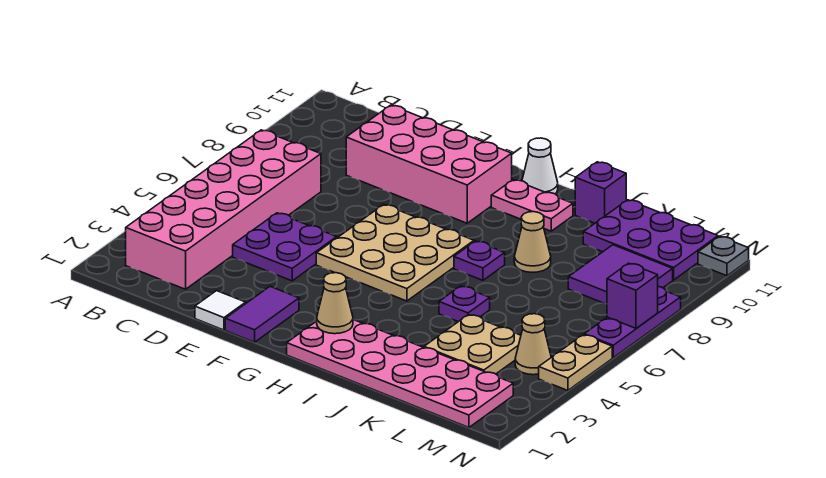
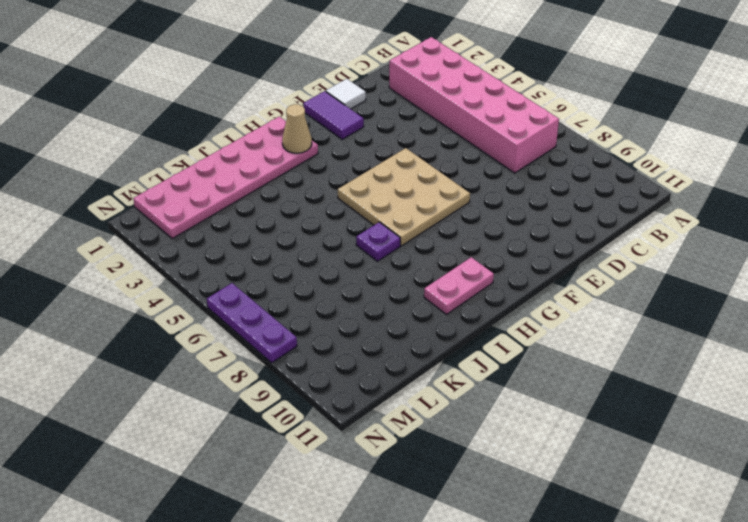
none -> purple plate D4:E5 level 1
none -> pink brick D9:G10 level 1
none -> white cone H11 level 1

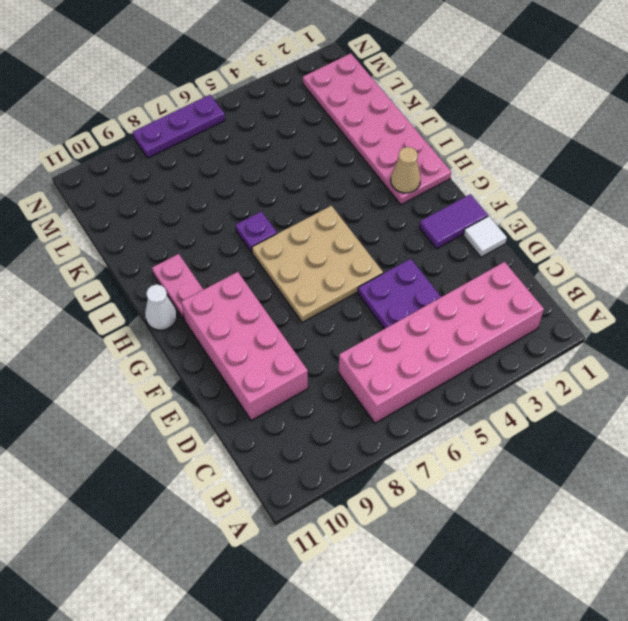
none -> purple plate J5 level 1
none -> tan cone J8 level 1
none -> purple brick J11 level 1

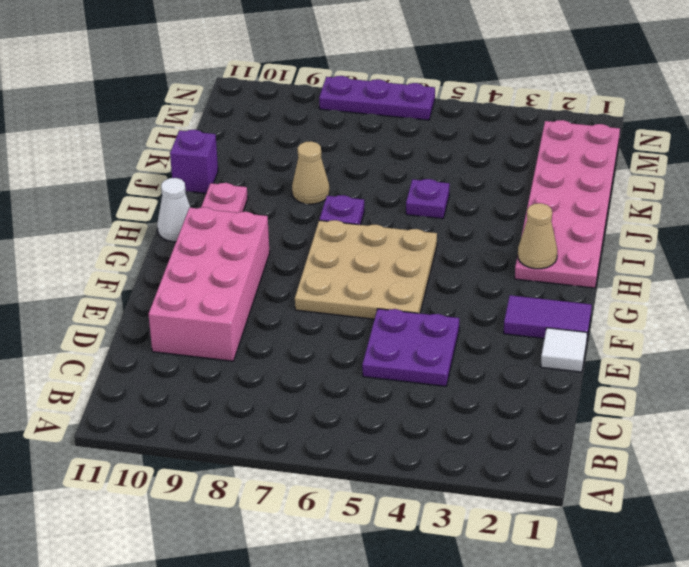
none -> pink brick B2:C7 level 1
none -> tan plate K3:L4 level 1
none -> purple plate K10:M11 level 1

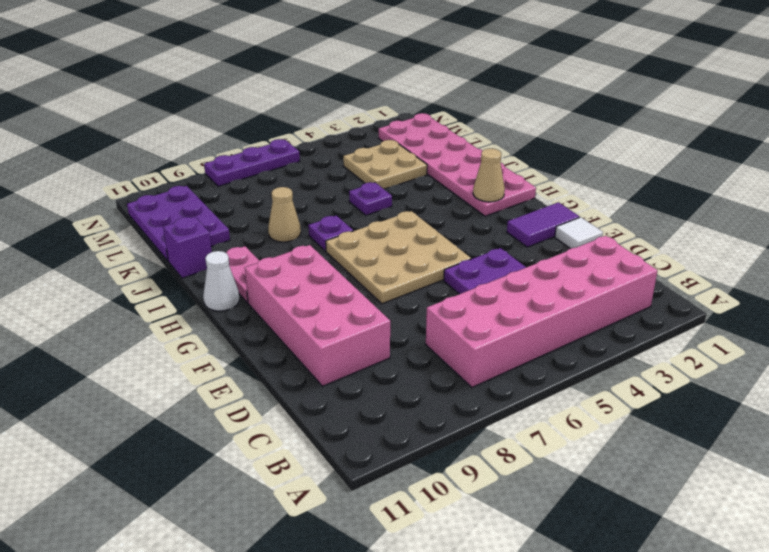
none -> purple tile L8:M9 level 1
none -> tan cone M4 level 1
none -> tan plate N4:N5 level 1

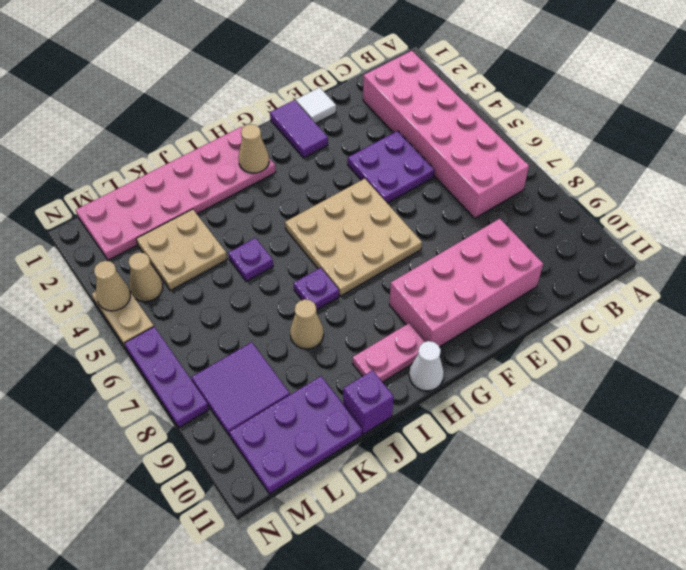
tan cone N4 level 2 -> none
none -> grey plate N11 level 1
none -> purple brick N7 level 2

